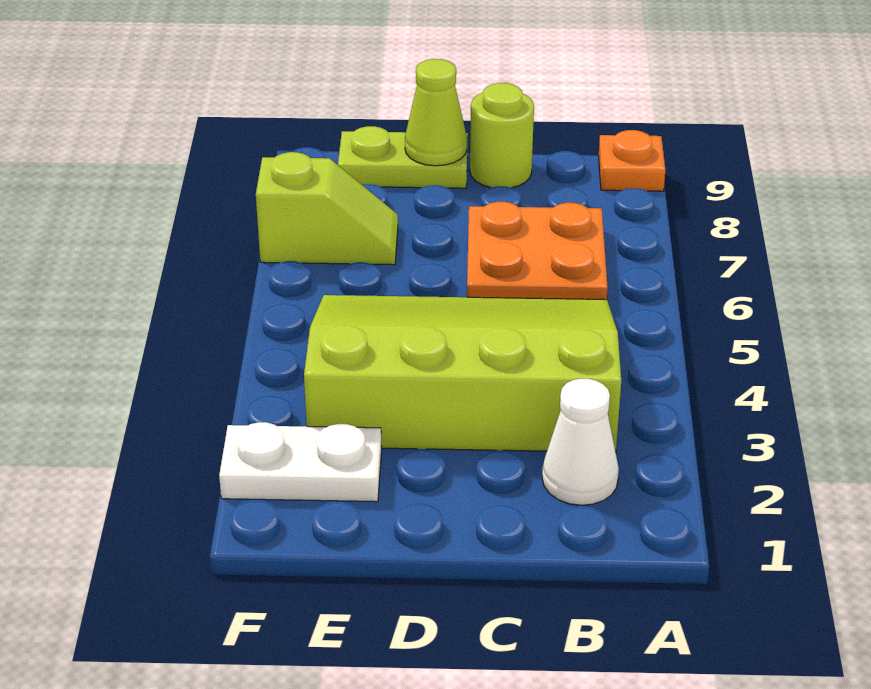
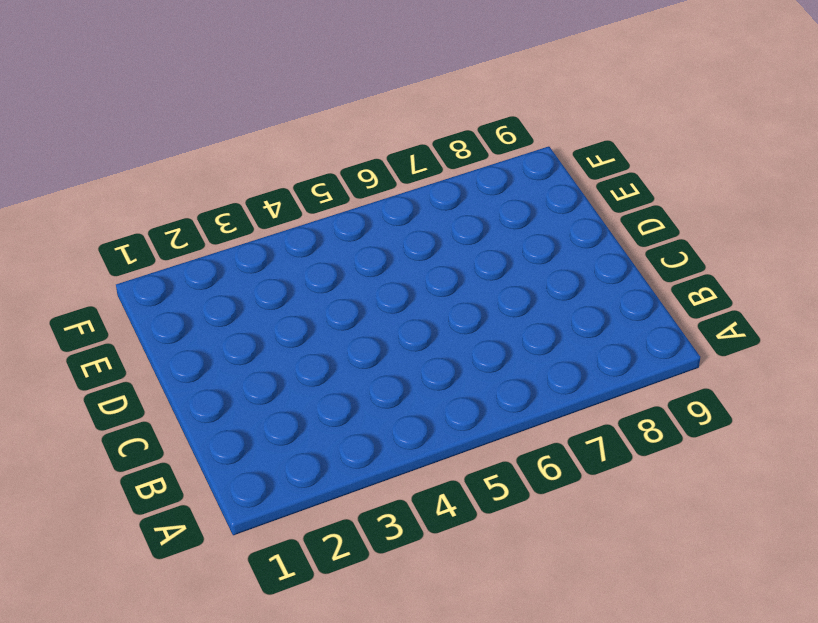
none -> orange plate A9 level 1
none -> white cone B2 level 1

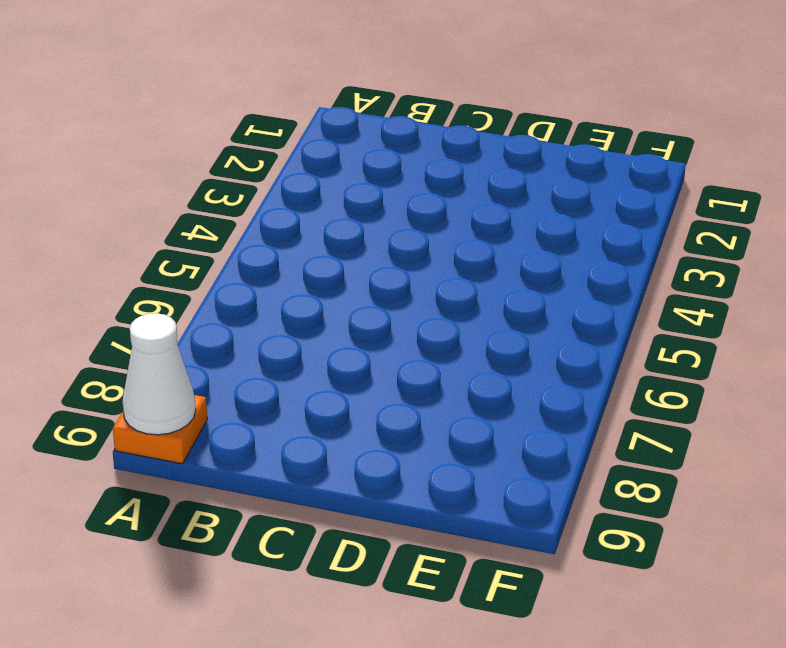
white cone A9 level 2 -> white cone B2 level 1
none -> lime slope B3:E5 level 1 top 3
none -> orange plate B6:C7 level 1

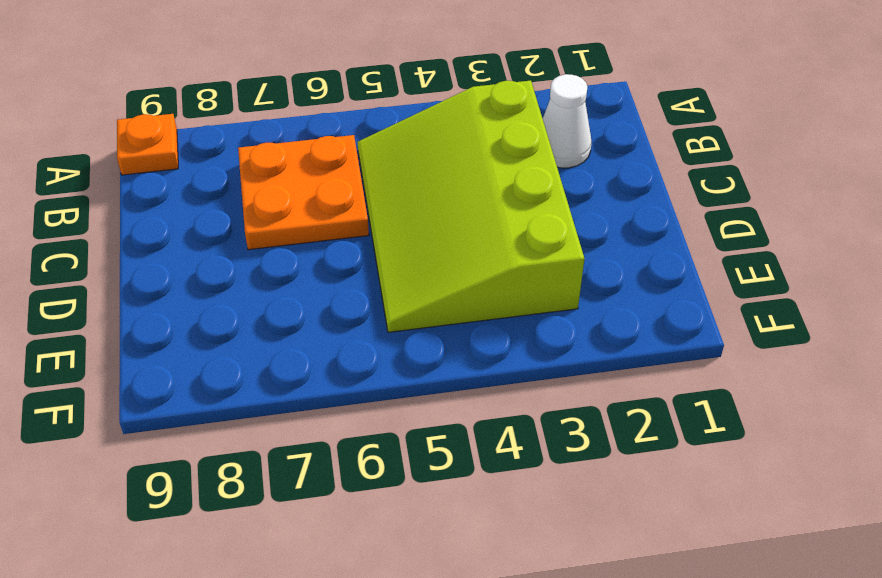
none -> lime round brick C9 level 1
none -> lime plate D9:E9 level 1

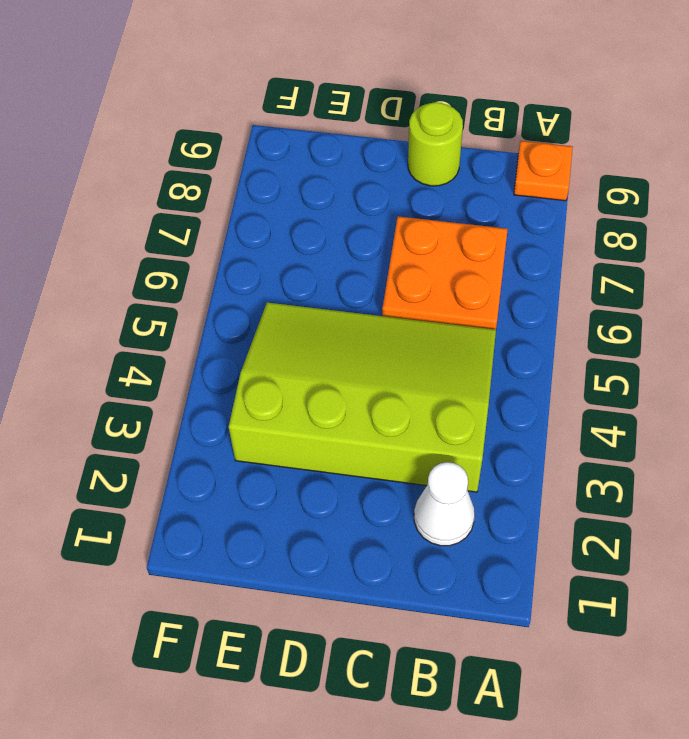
none -> lime plate D9:E9 level 1
none -> white plate E2:F2 level 1

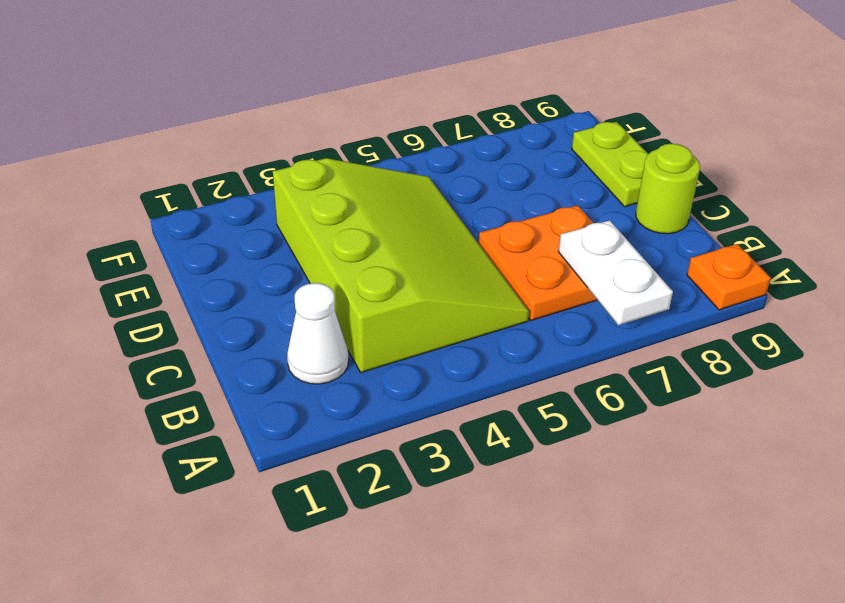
white plate A7:B7 level 2 -> white plate E2:F2 level 1
none -> lime slope E7:F7 level 1 top F
none -> lime cone D9 level 2

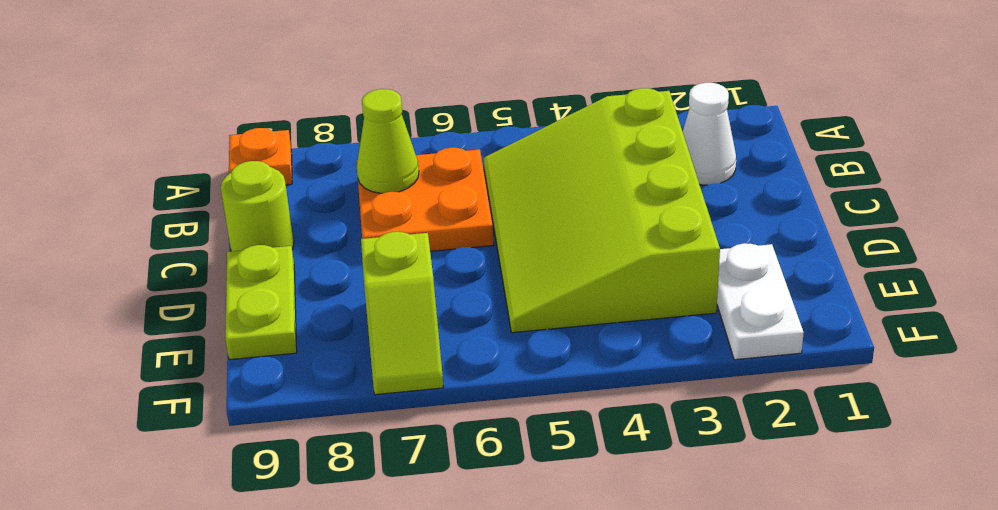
lime cone B7 level 2 -> lime cone D9 level 2
lime slope E7:F7 level 1 top E -> lime slope E7:F7 level 1 top F

